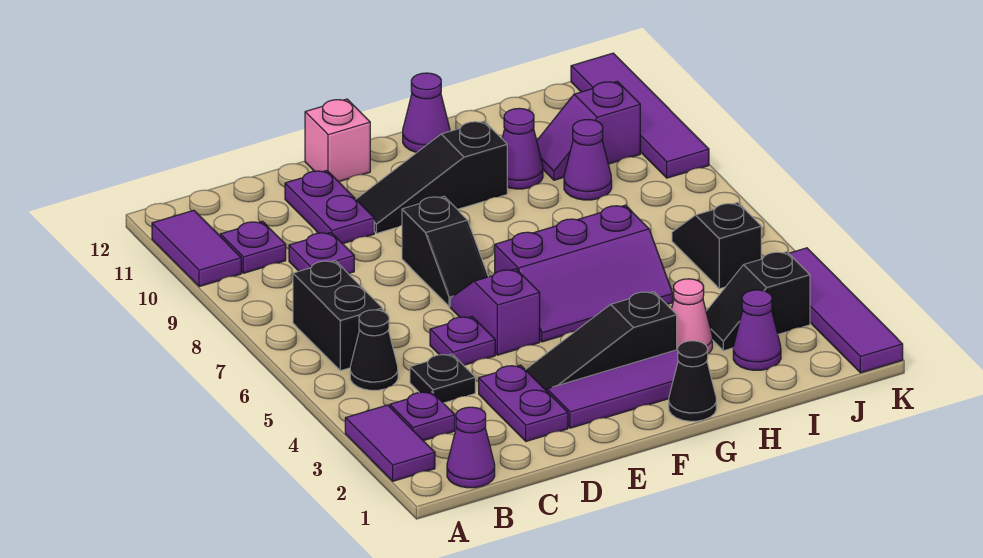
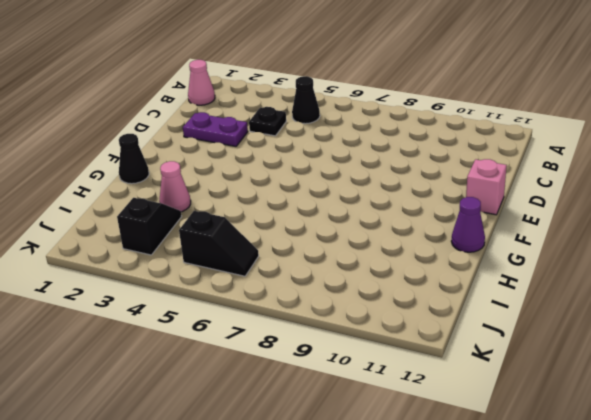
pink cone B1 level 1 -> purple cone B1 level 1
none -> purple tile A2:A3 level 1
none -> purple tile A10:A11 level 1
none -> purple plate B3 level 1
none -> black brick B6:B7 level 1

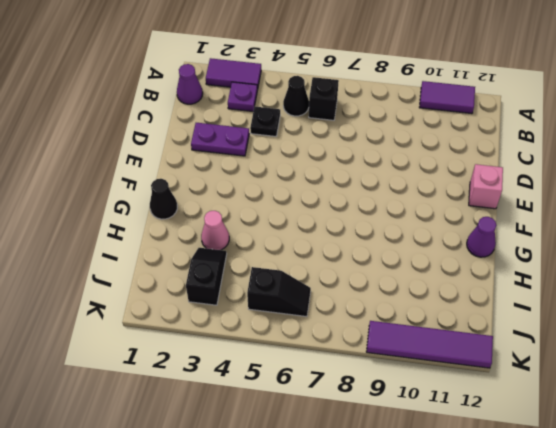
black brick B6 level 1 -> black brick B6:B7 level 1
none -> purple plate B10 level 1
none -> purple plate C9 level 1
none -> purple plate D5 level 1
none -> purple plate D10:D11 level 1

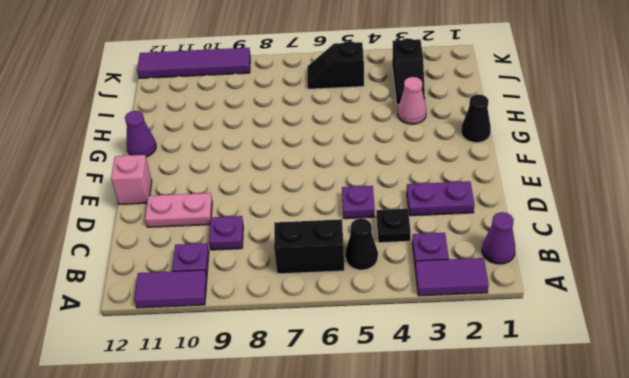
pink plate D10:D11 level 1 -> purple plate D10:D11 level 1
none -> purple tile E2:G2 level 1
none -> black slope E3:G3 level 1 top G
none -> purple slope E5:E6 level 1 top 5
none -> black slope E7:E8 level 1 top 8

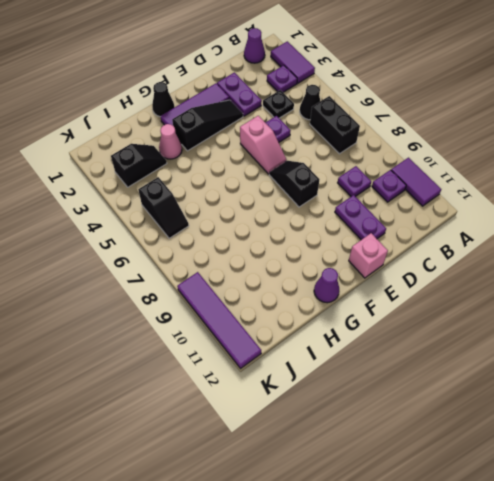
pink slope E5:E6 level 1 top 5 -> purple slope E5:E6 level 1 top 5
none -> black slope E10:G10 level 1 top G
none -> purple slope F5:H6 level 1 top 6
none -> purple cone H10 level 1
none -> purple cone I2 level 1

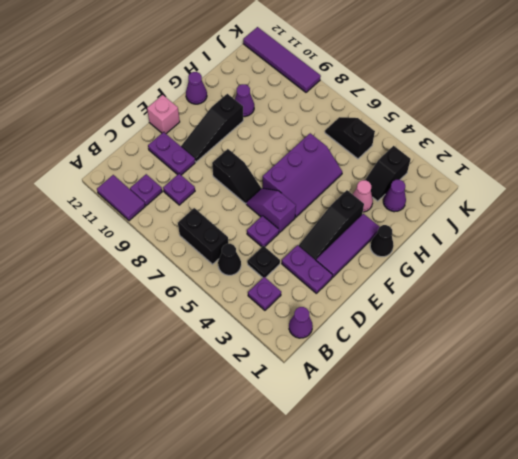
none -> purple tile A2:A3 level 1
none -> purple cone I9 level 1
none -> purple slope I10:J10 level 1 top J
none -> purple tile K1:K4 level 1

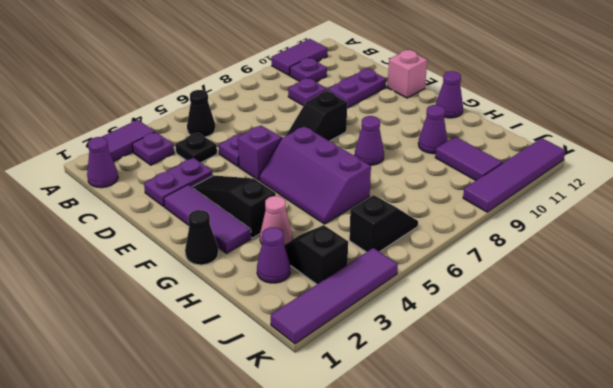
purple cone G8 level 1 -> purple cone I9 level 1
purple tile I10:J10 level 1 -> purple slope I10:J10 level 1 top J
none -> black brick B6:B7 level 1
none -> black slope E10:G10 level 1 top G

